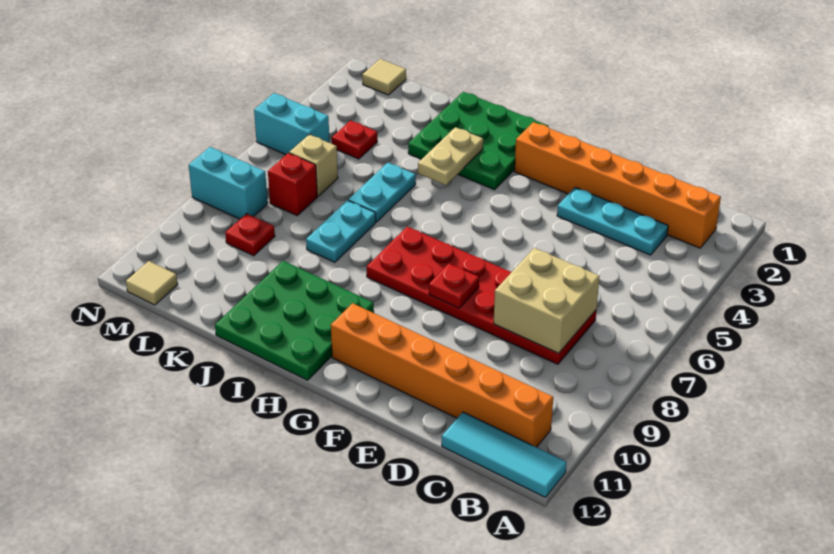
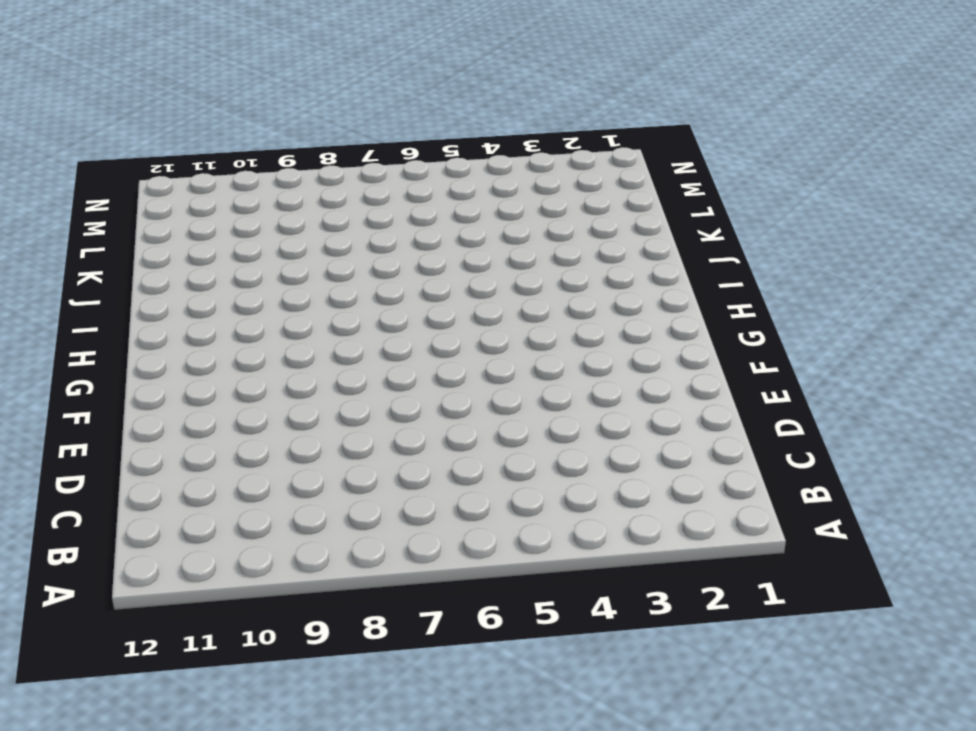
none -> cyan tile A12:C12 level 1
none -> orange brick B2:G2 level 1
none -> orange brick B11:G11 level 1

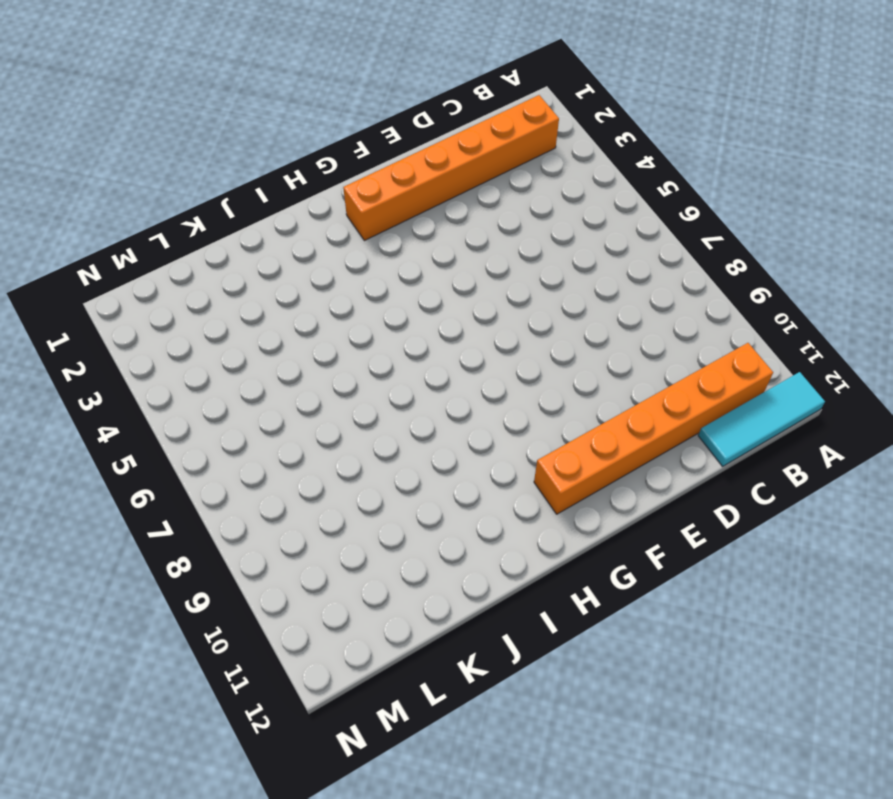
none -> cyan plate C3:E3 level 1
none -> red plate C7:H8 level 1
none -> green plate H1:J3 level 1

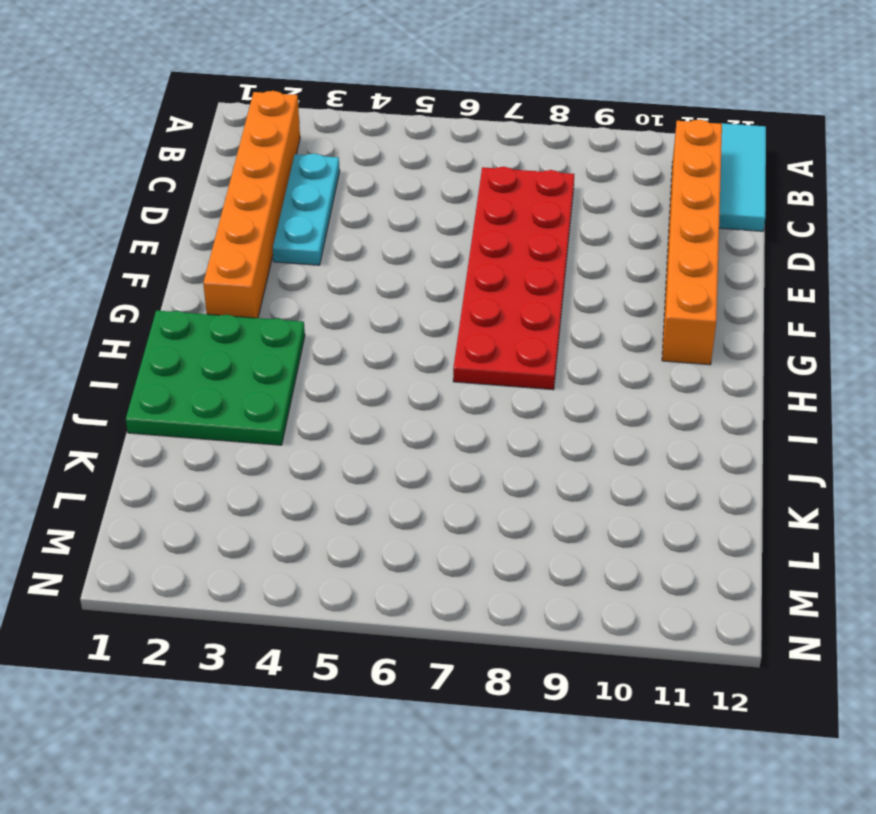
none -> green plate H10:J12 level 1
none -> cyan plate J5:J6 level 1
none -> cyan plate J7:J8 level 1

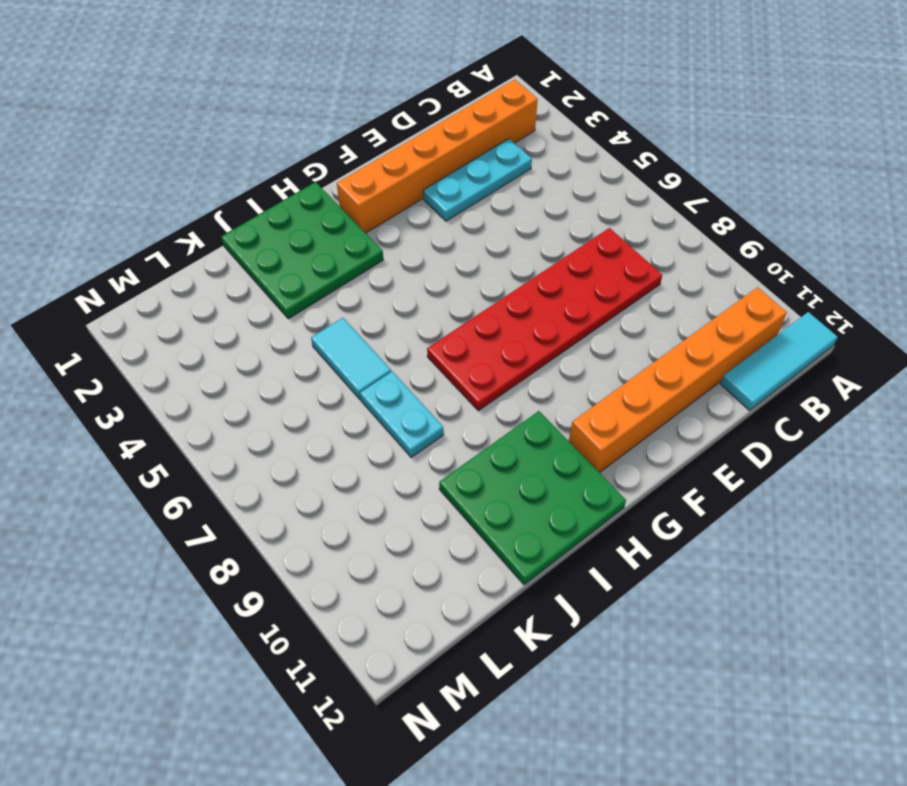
cyan tile J5:J6 level 1 -> cyan plate J5:J6 level 1
none -> red plate L4 level 1
none -> tan brick L6 level 1
none -> red brick L7 level 1

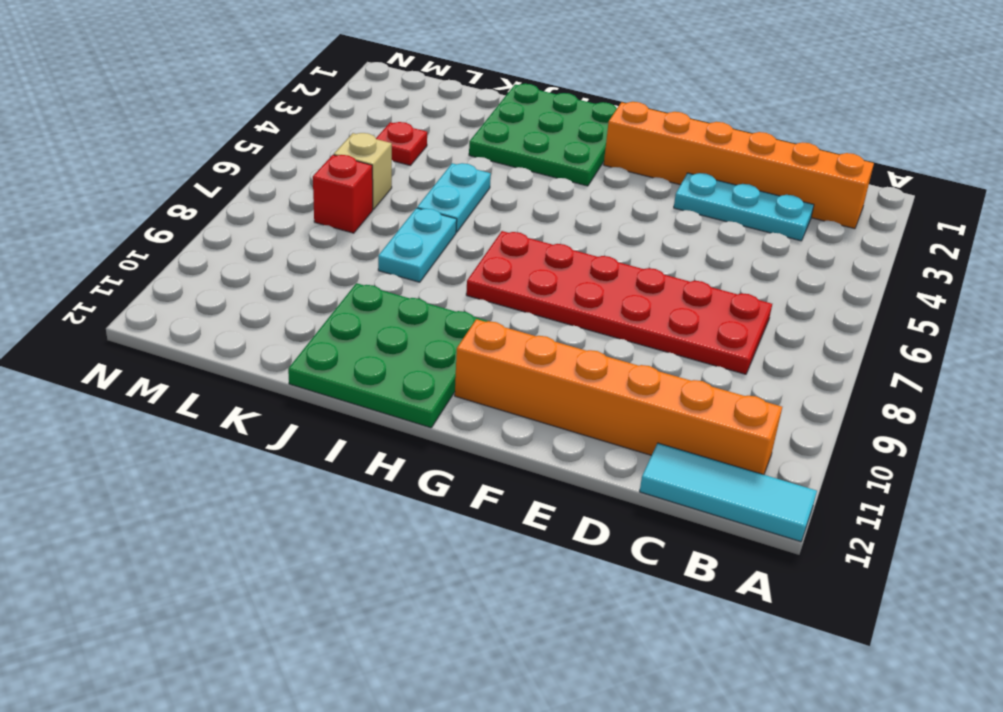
none -> red plate L9 level 1
none -> tan tile M1 level 1
none -> cyan brick M5:N5 level 1

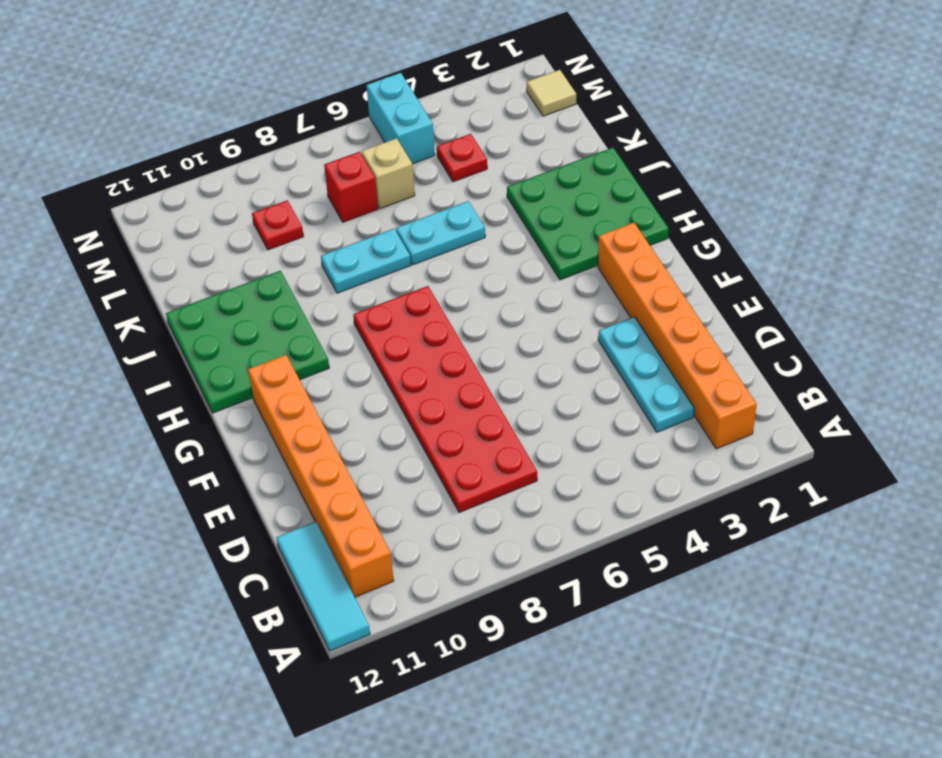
none -> cyan brick M8:N8 level 1
none -> tan tile M12 level 1
none -> tan brick C7:D8 level 2

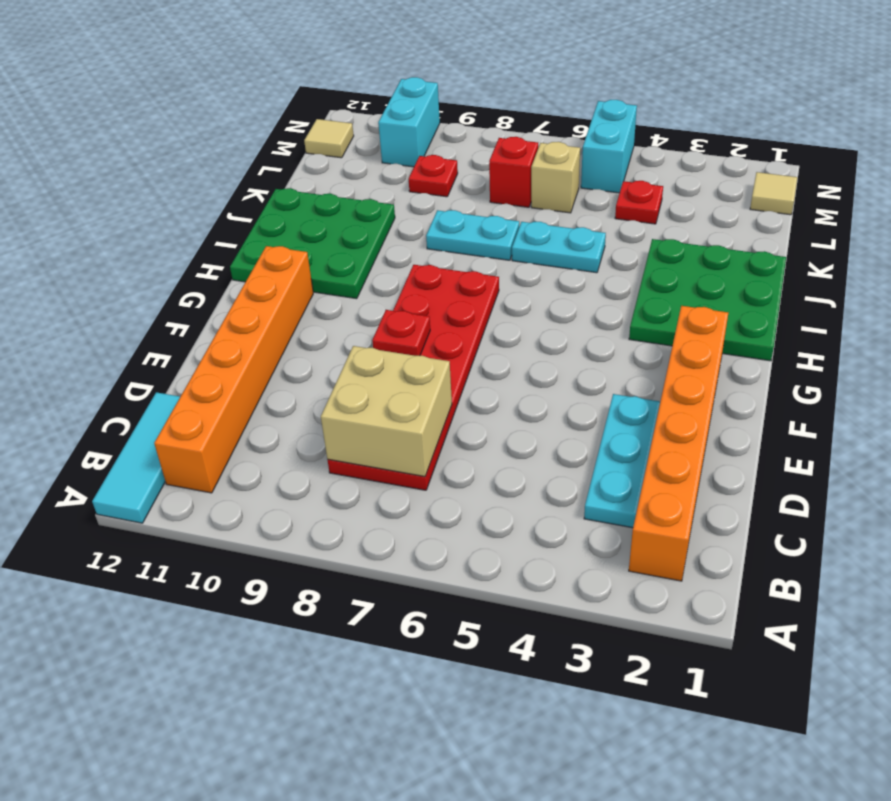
cyan brick M10:N10 level 1 -> cyan brick M8:N8 level 1
none -> tan plate I3:I4 level 2

